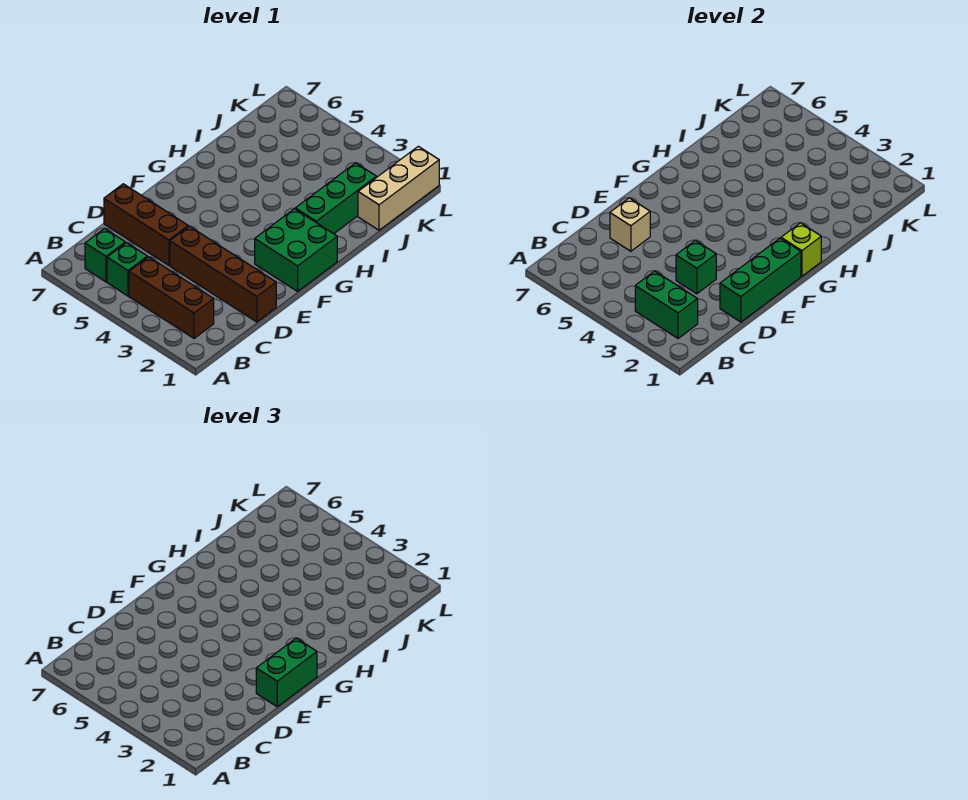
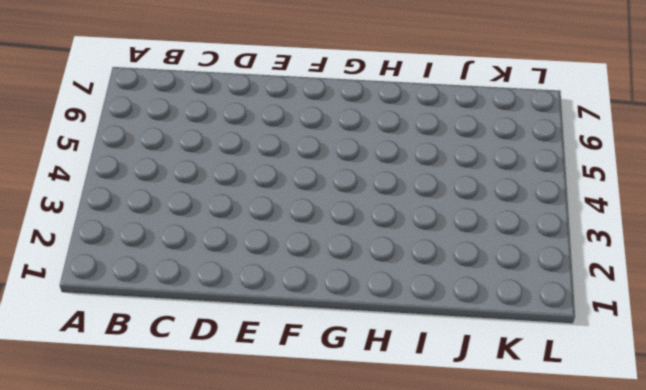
none -> brown brick B2:B4 level 1
none -> green brick B5 level 1
none -> green brick B6 level 1

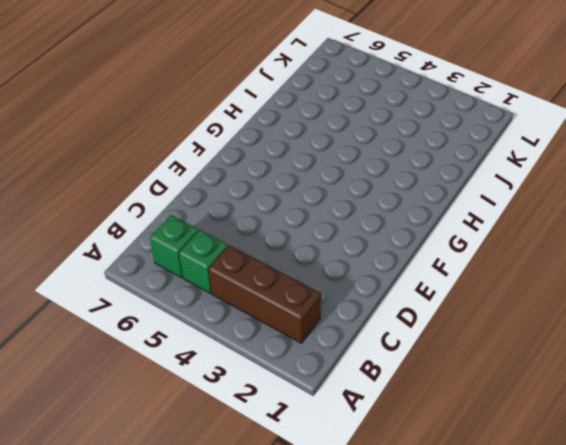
none -> brown brick D1:D4 level 1
none -> brown brick D5:D7 level 1
none -> green brick F1:G2 level 1

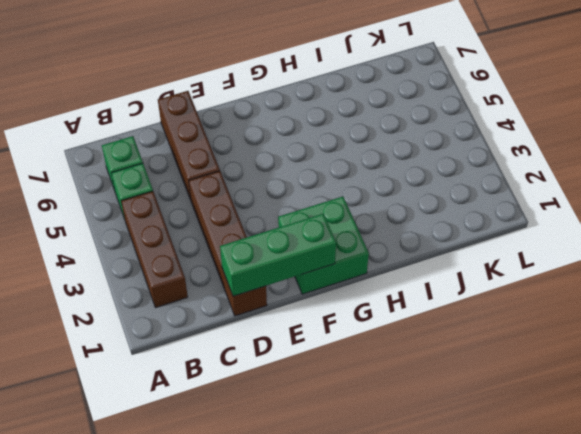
none -> green brick H2:J2 level 1
none -> tan brick J1:L1 level 1
none -> green brick B2:B3 level 2

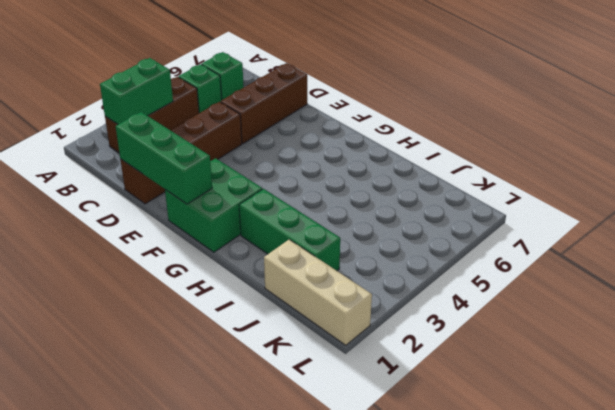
none -> green brick D3 level 2
none -> tan brick D6 level 2
none -> lime brick G1 level 2

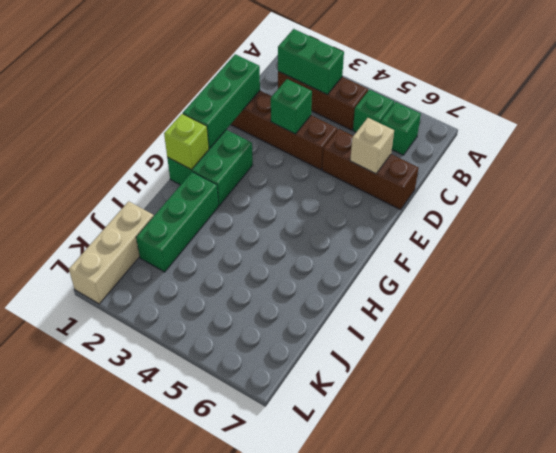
none -> green brick E1:F1 level 3

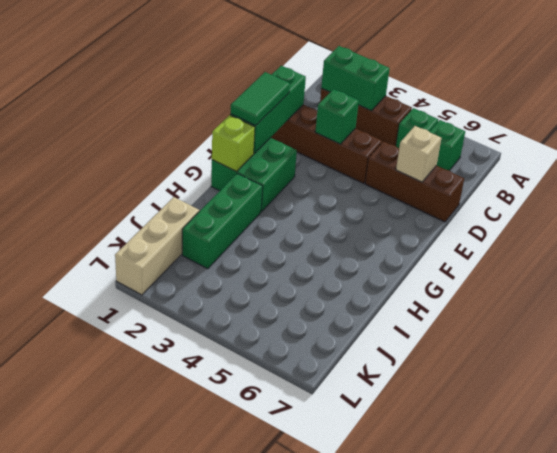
green tile E1:F1 level 3 -> green brick E1:F1 level 3

